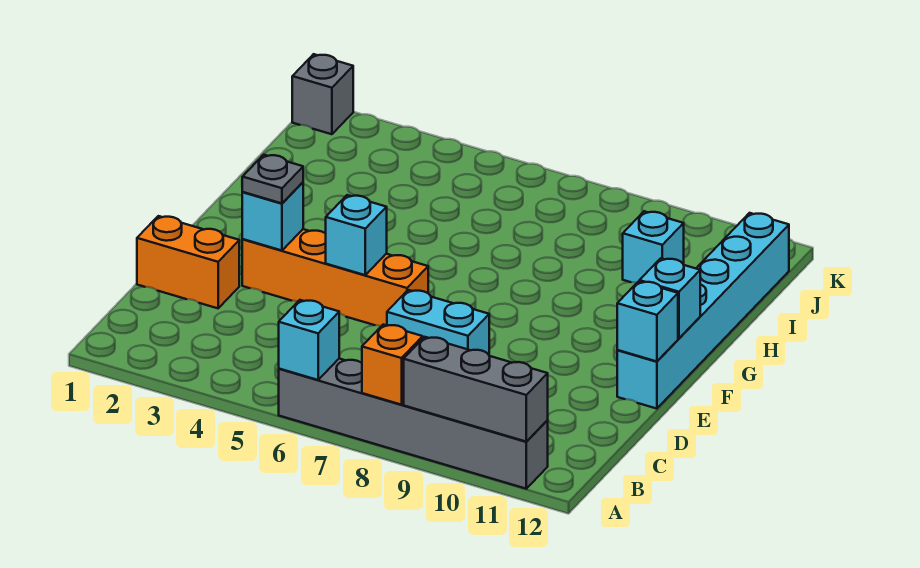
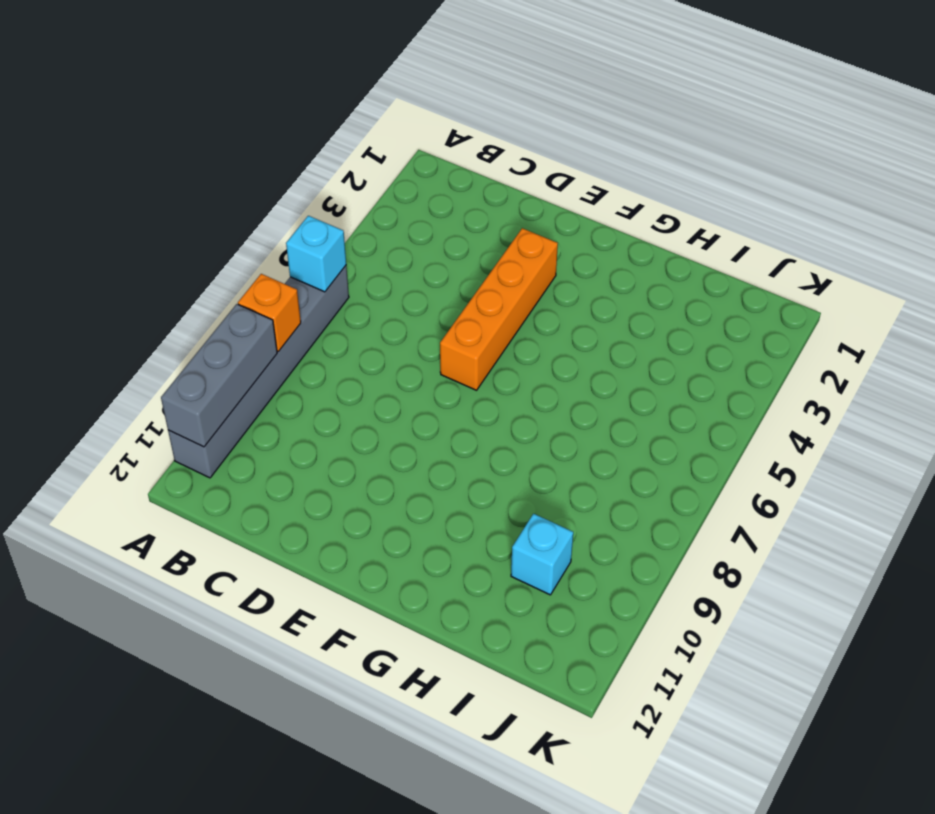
none -> orange brick D1:D2 level 1
none -> cyan brick D7:D8 level 1
none -> cyan brick E12:J12 level 1

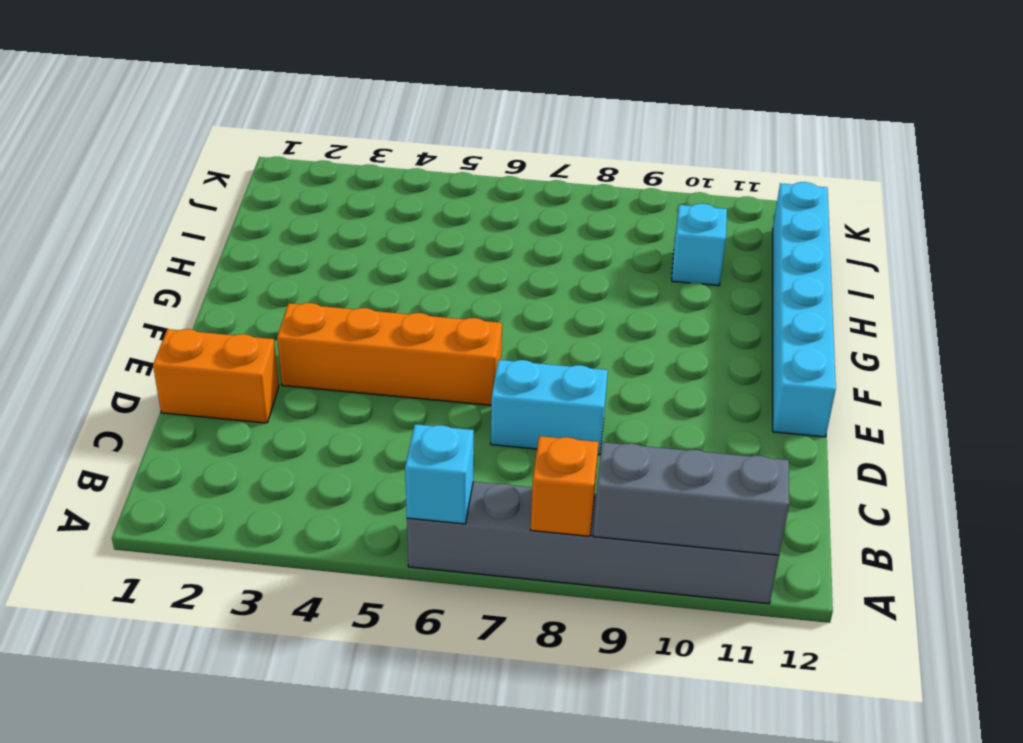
none -> grey brick K1 level 1
none -> cyan brick E3 level 2
none -> cyan brick E5 level 2

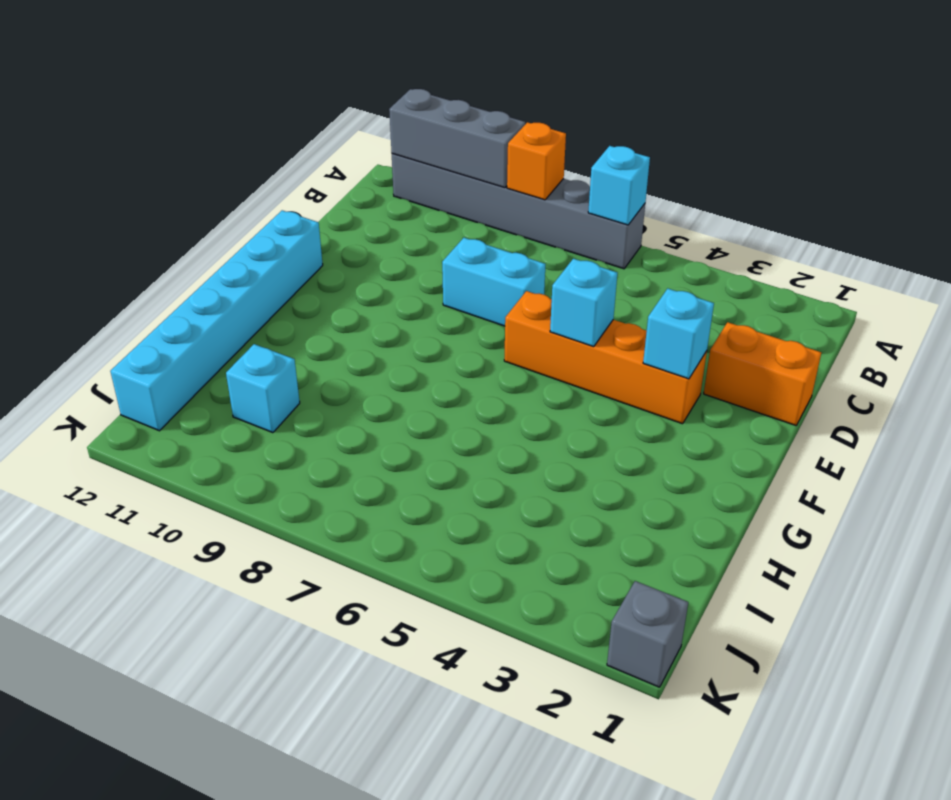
none -> cyan brick E12 level 2
none -> cyan brick F12 level 2
none -> grey plate E3 level 3

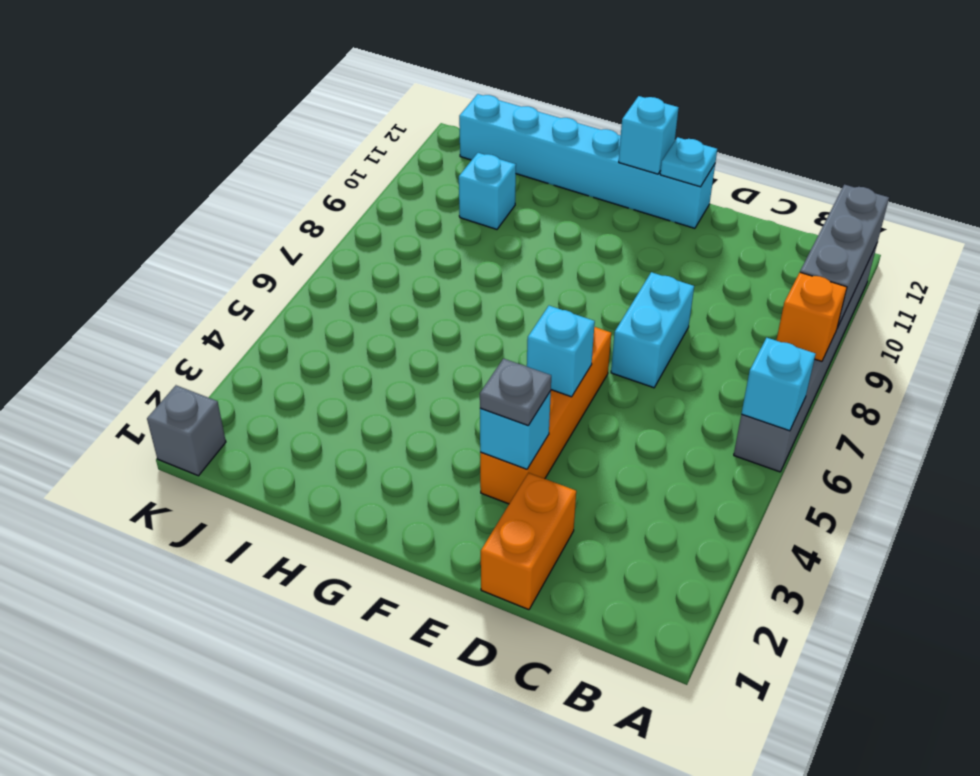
cyan plate E12 level 2 -> cyan brick E12 level 2

